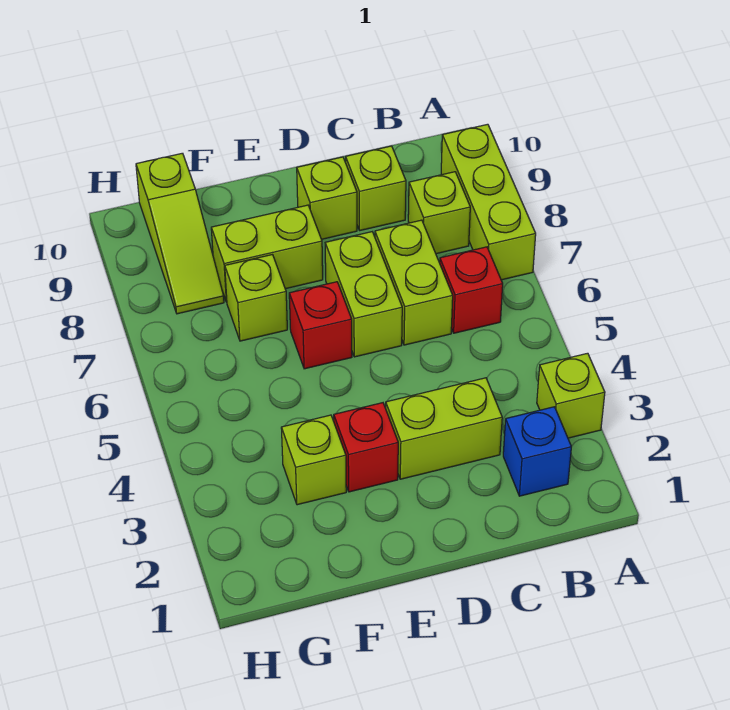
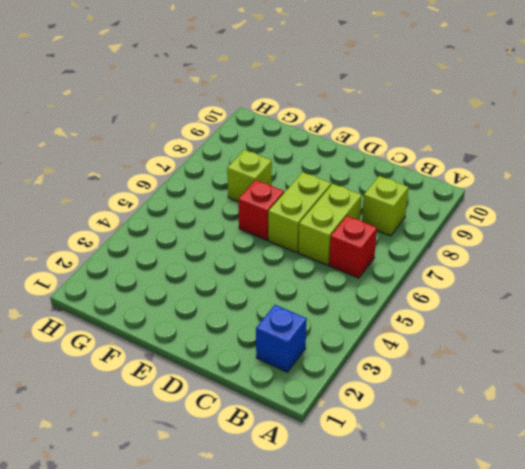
none -> lime brick A3 level 1
none -> lime brick A7:A9 level 1
none -> lime brick C3:D3 level 1

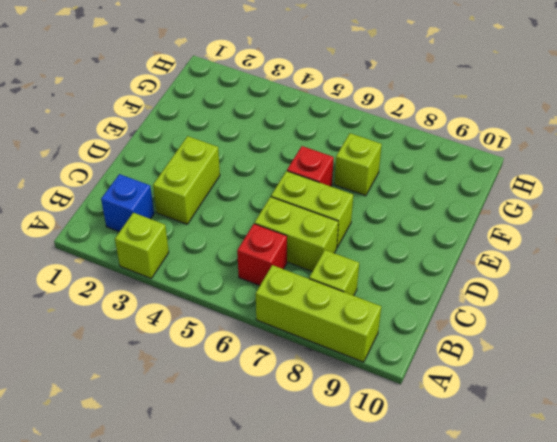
none -> lime brick C9 level 1
none -> lime brick D9 level 1
none -> red brick E3 level 1

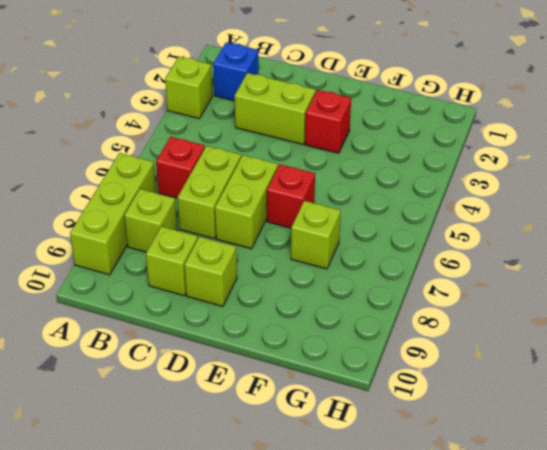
none -> lime brick E8:F8 level 1
none -> lime brick F3 level 1
none -> lime slope G8:G10 level 1 top 10

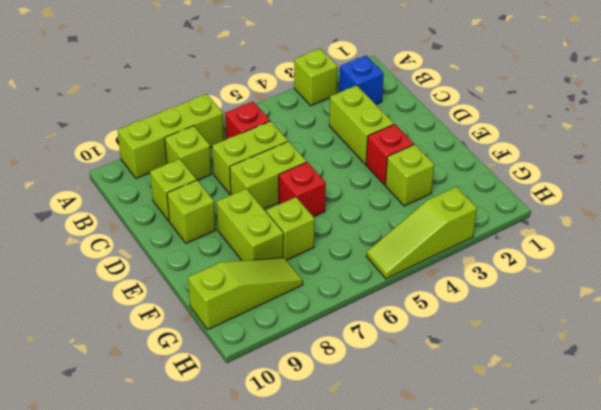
lime slope H3:H5 level 1 top 3 -> none

